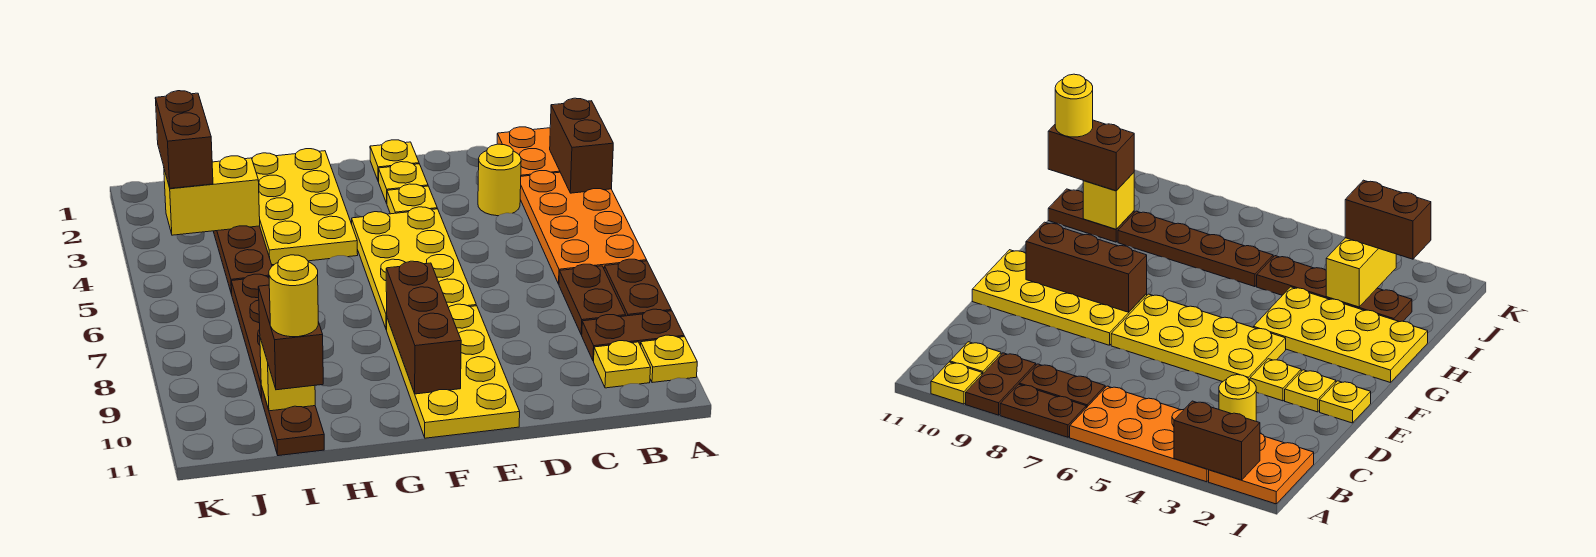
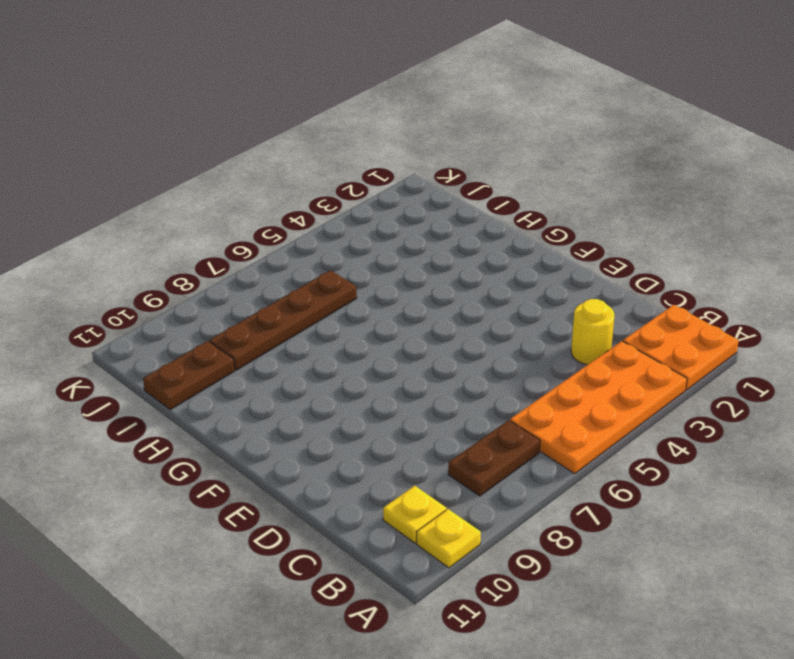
none -> brown plate A7:A8 level 1
none -> brown plate A9:B9 level 1
none -> yellow plate E1 level 1

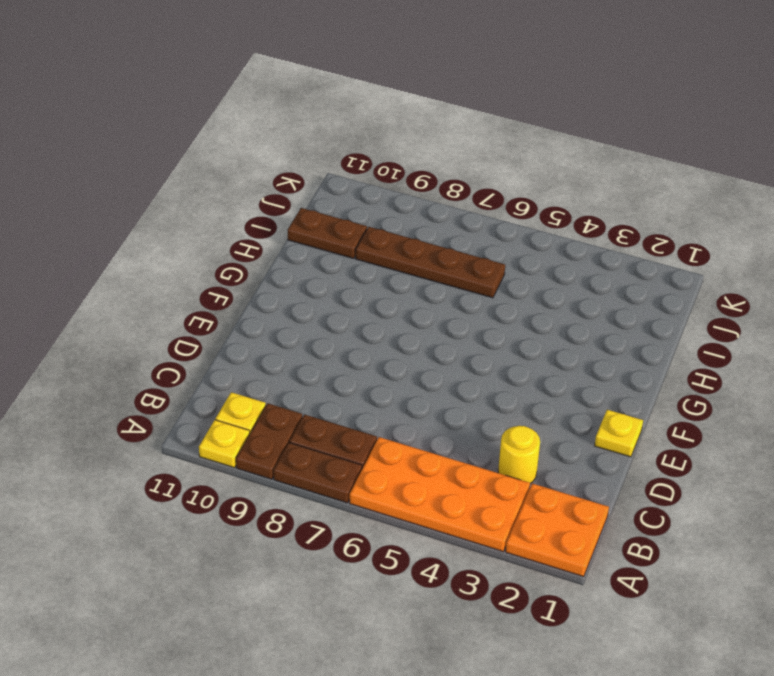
none -> yellow plate E2 level 1
none -> yellow plate E3 level 1
none -> yellow plate E4:F7 level 1

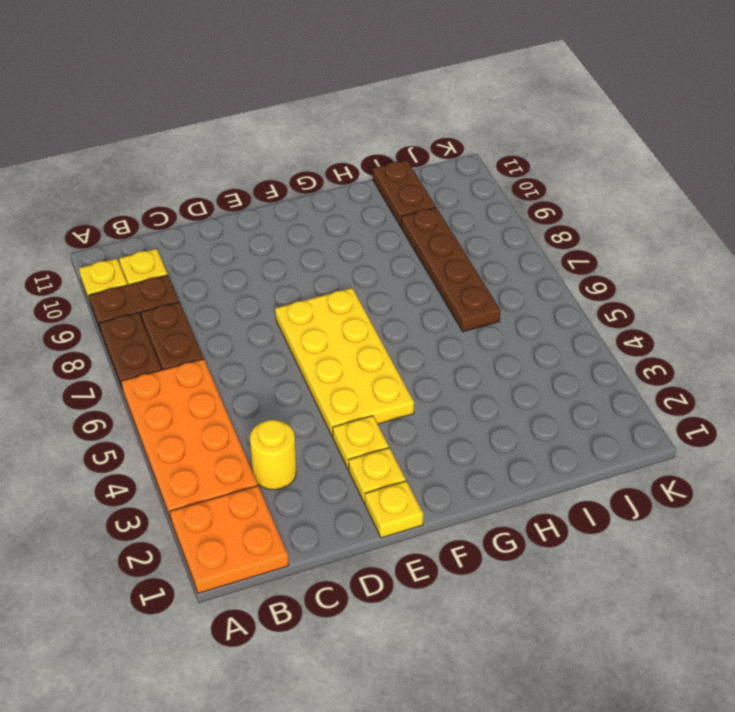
none -> yellow plate E8:F11 level 1
none -> yellow plate G1:H4 level 1
none -> brown plate I2:I5 level 1

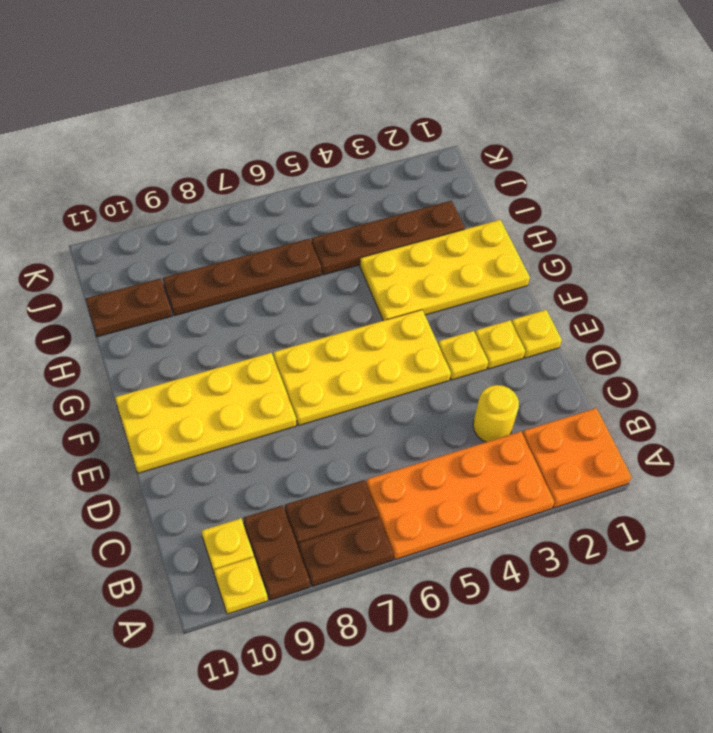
none -> brown brick A2:A3 level 2
none -> brown brick F8:F10 level 2
none -> yellow brick I3:J3 level 2

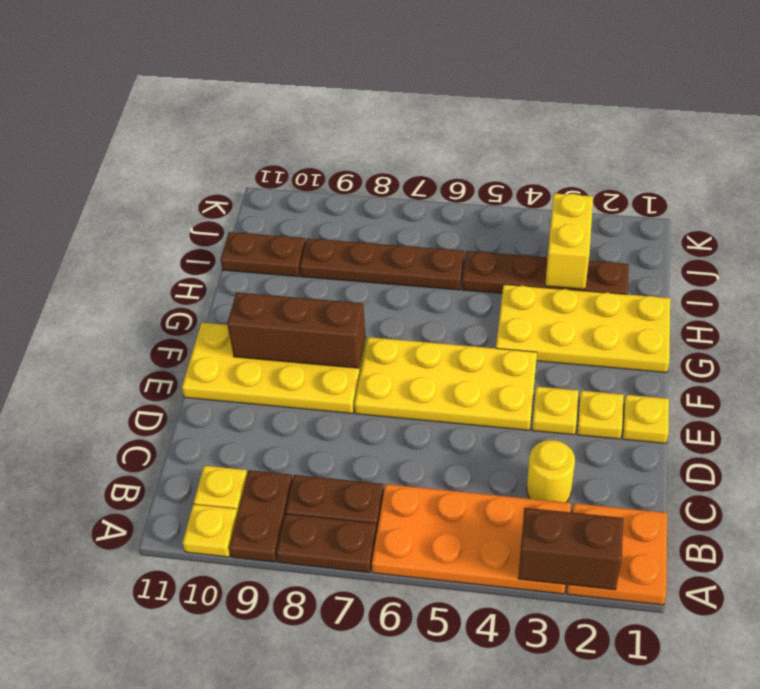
none -> yellow brick I10 level 2
none -> brown brick I10:I11 level 3
none -> brown brick J2:J3 level 3

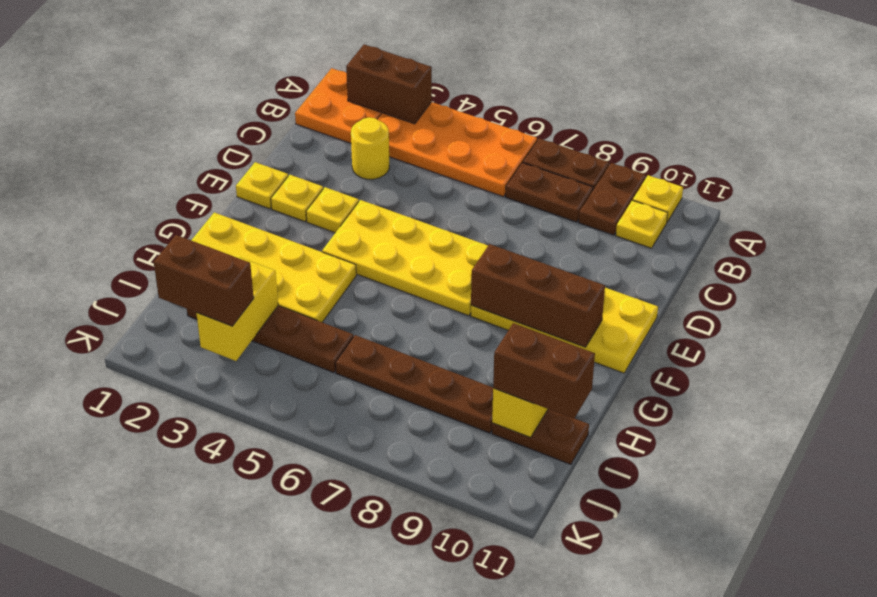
none -> yellow round brick I11 level 4

